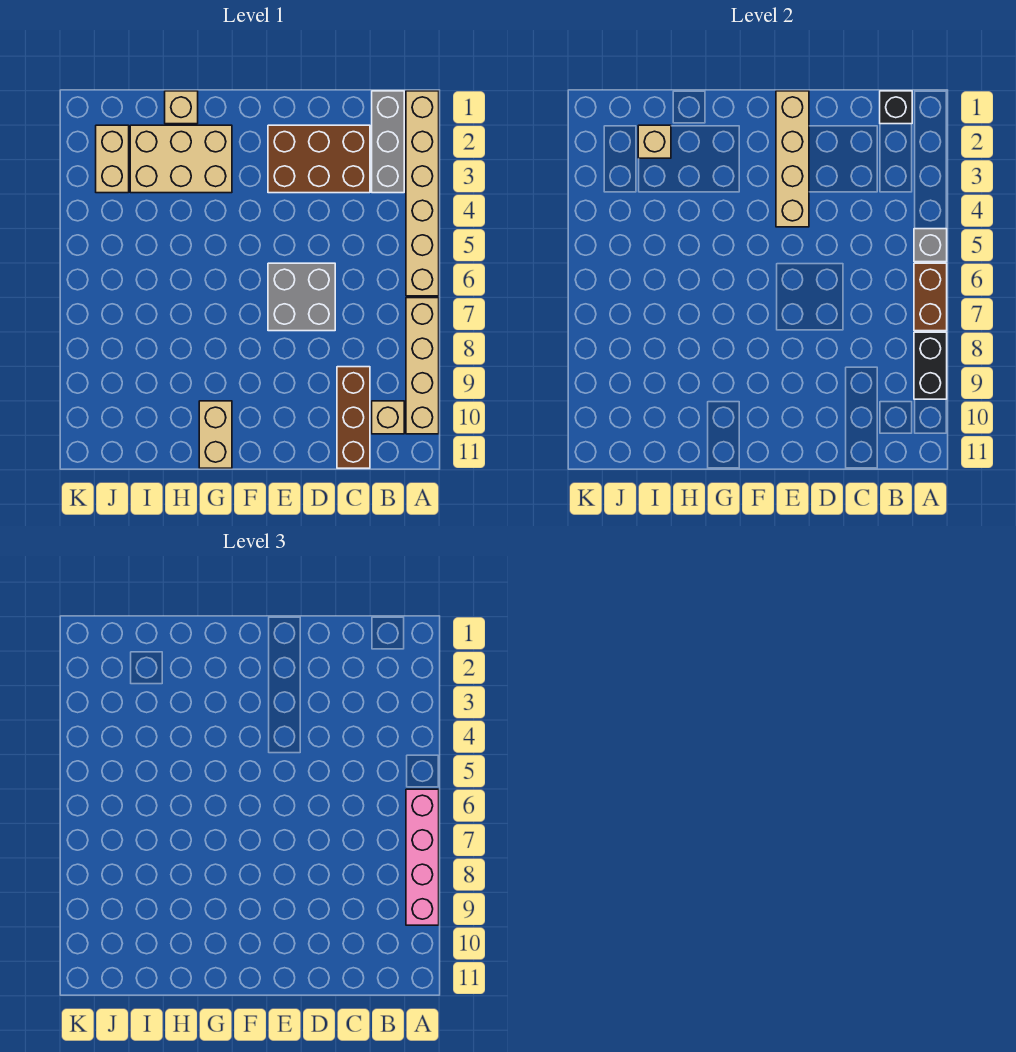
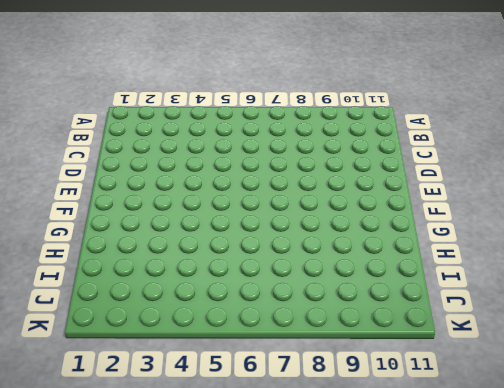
none -> tan brick A1:A6 level 1
none -> tan brick A7:A10 level 1
none -> grey brick B1:B3 level 1

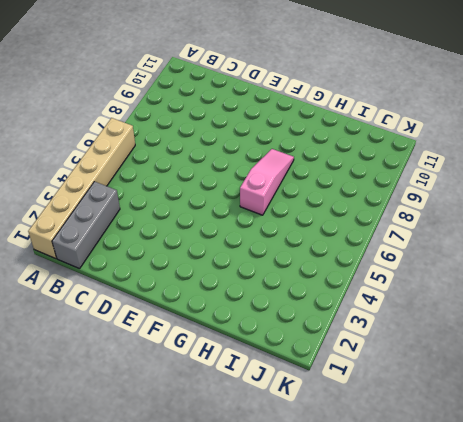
pink slope G6:G8 level 1 top 6 -> none
none -> tan brick A7:A10 level 1
none -> tan brick B10 level 1
none -> brown brick C2:E3 level 1

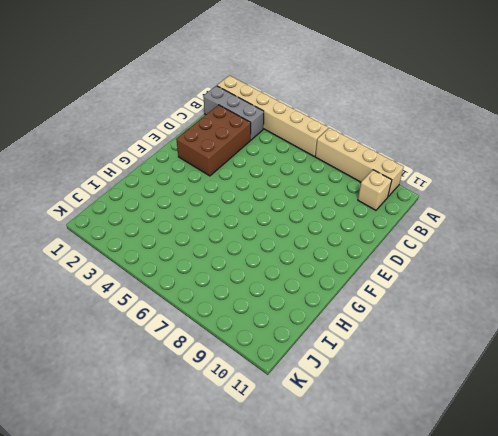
none -> brown brick C9:C11 level 1
none -> grey brick D6:E7 level 1
none -> tan brick G2:I3 level 1

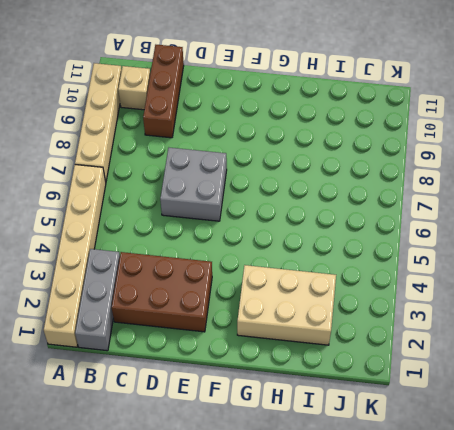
none -> tan brick G10:G11 level 1
none -> tan brick H1 level 1
none -> tan brick J2:J3 level 1

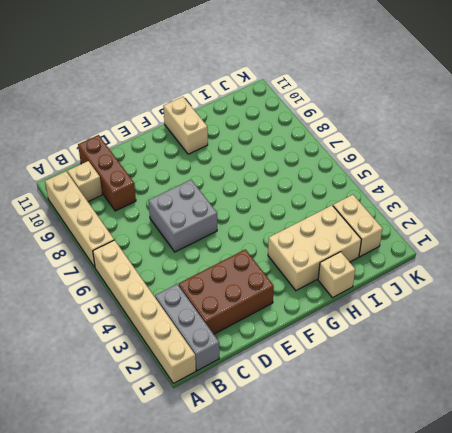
none -> grey brick A5 level 2
none -> brown brick A6:A7 level 2
none -> black brick A8:A9 level 2

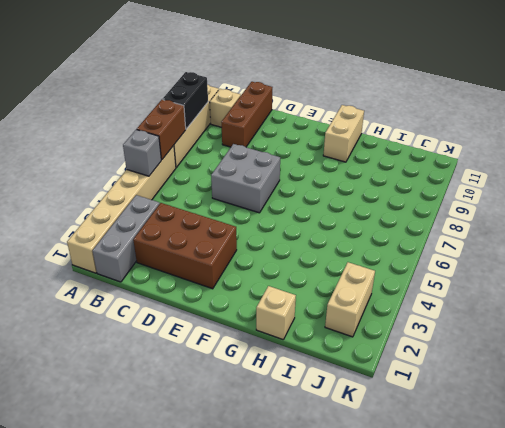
none -> tan brick G2:I3 level 1
none -> black brick B1 level 2
none -> tan brick E1:E4 level 2

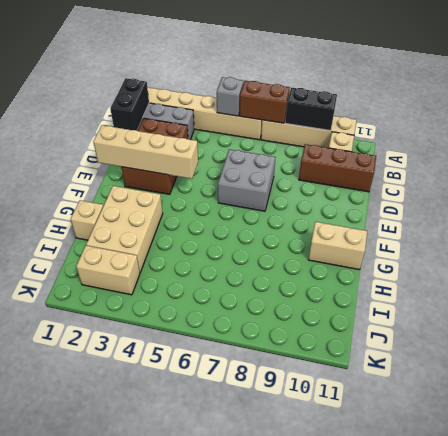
black brick B1:C1 level 2 -> black brick B1 level 2
none -> tan brick I2 level 2
none -> pink brick A6:A9 level 3

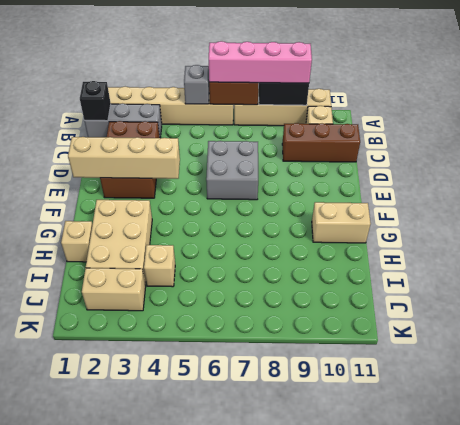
tan brick I4 level 1 -> tan brick I2 level 2

